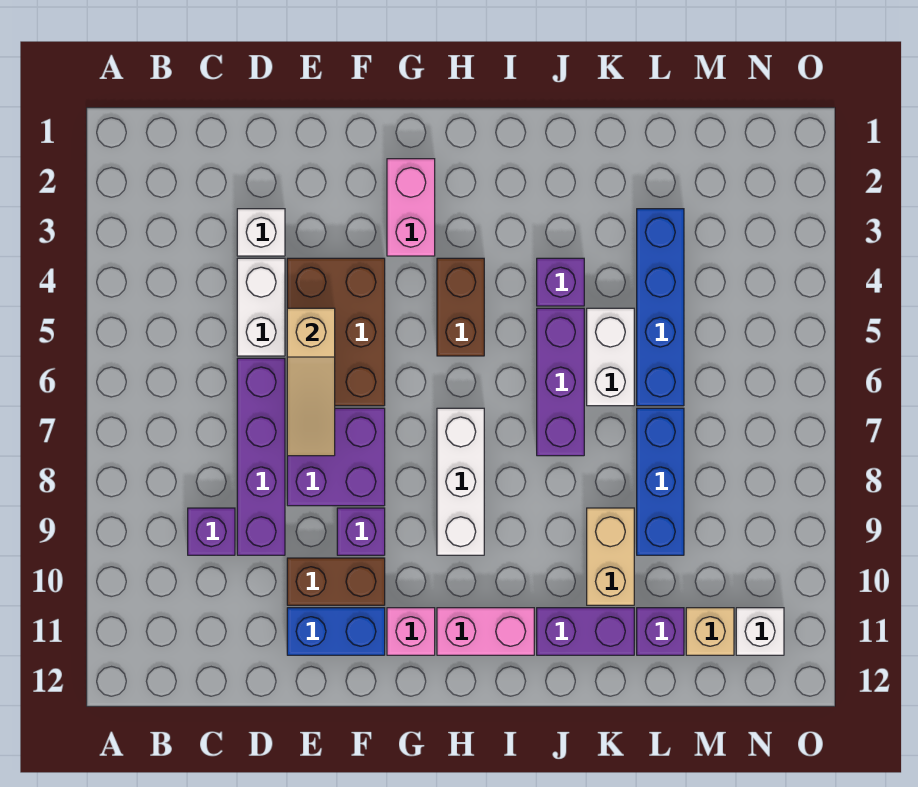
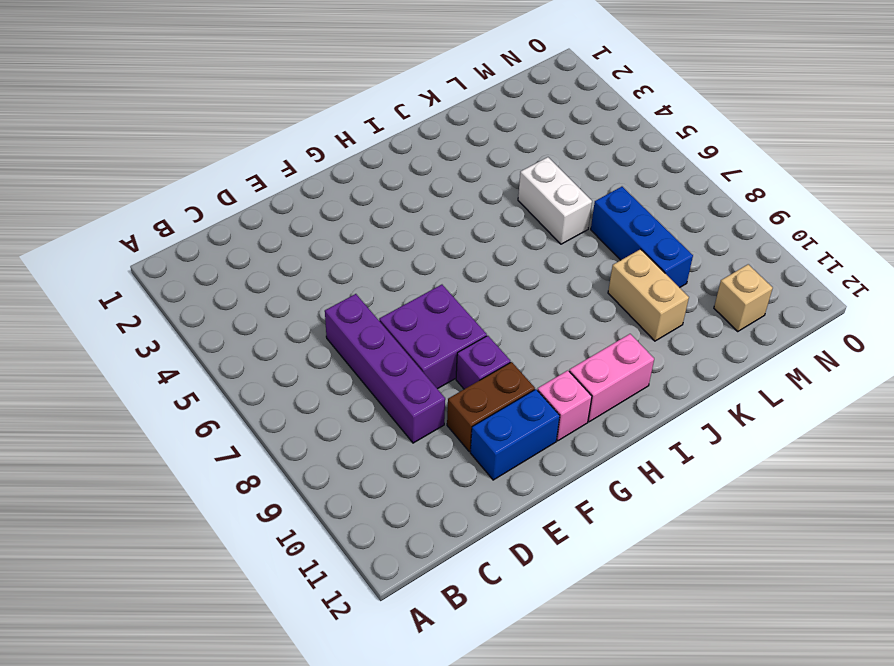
none -> purple brick C9 level 1
none -> white brick D3 level 1
none -> white brick D4:D5 level 1

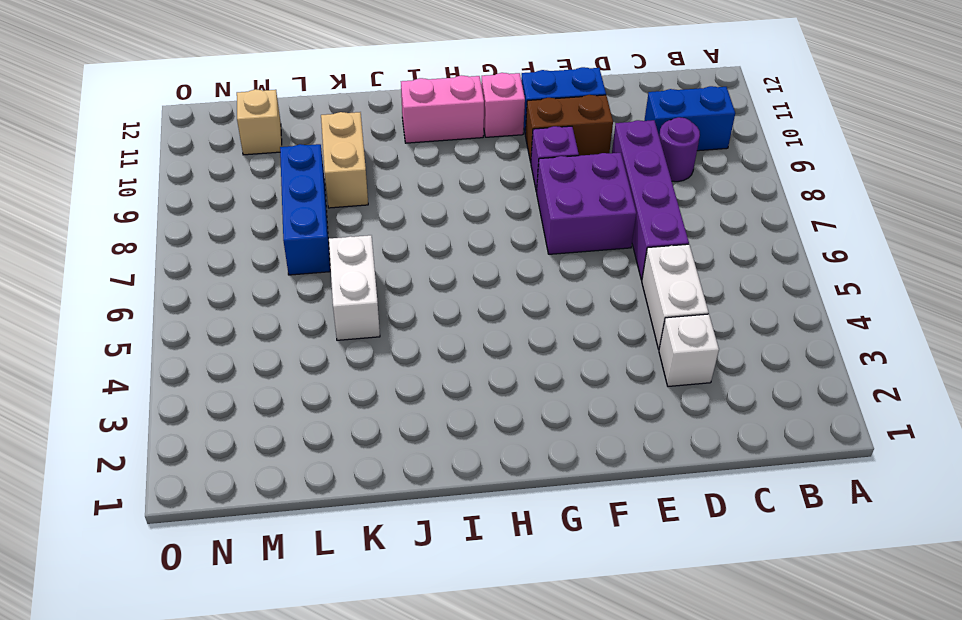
blue brick B10:C10 level 1 -> none
purple round brick C9 level 1 -> purple brick C9 level 1
none -> brown brick E4:F6 level 1
none -> pink brick G2:G3 level 1
none -> brown brick H4:H5 level 1

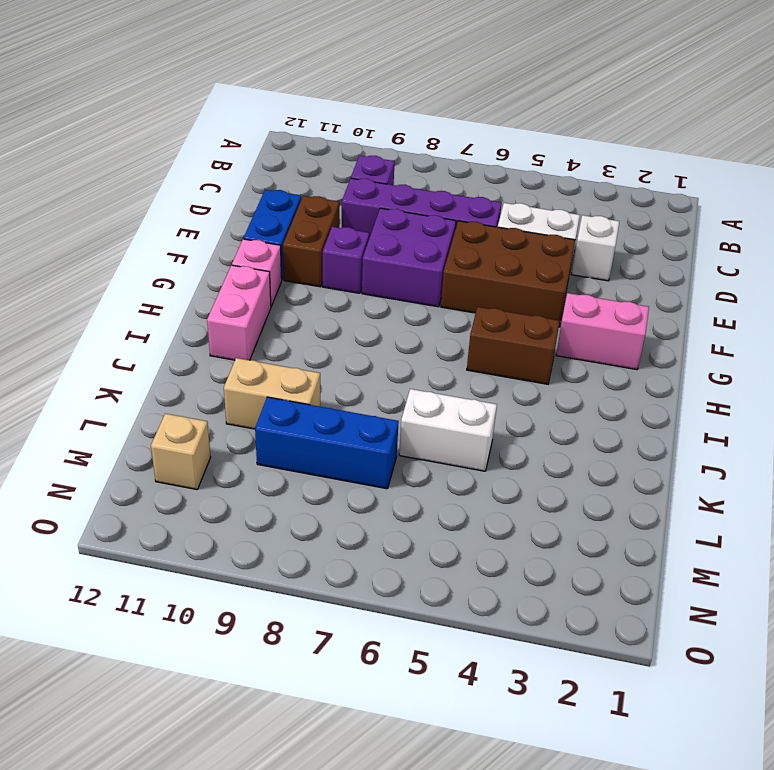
none -> white brick H7:H9 level 1
none -> purple brick J4 level 1
none -> purple brick J5:J7 level 1

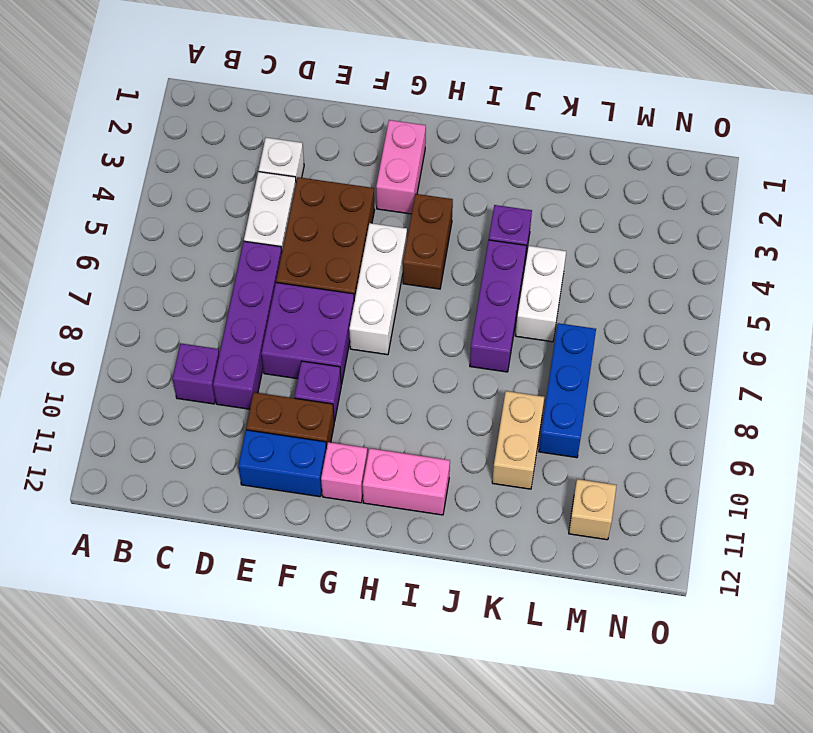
white brick G5:G7 level 1 -> white brick H7:H9 level 1
none -> purple brick J11:K11 level 1
none -> blue brick L3:L6 level 1
none -> purple brick L11 level 1

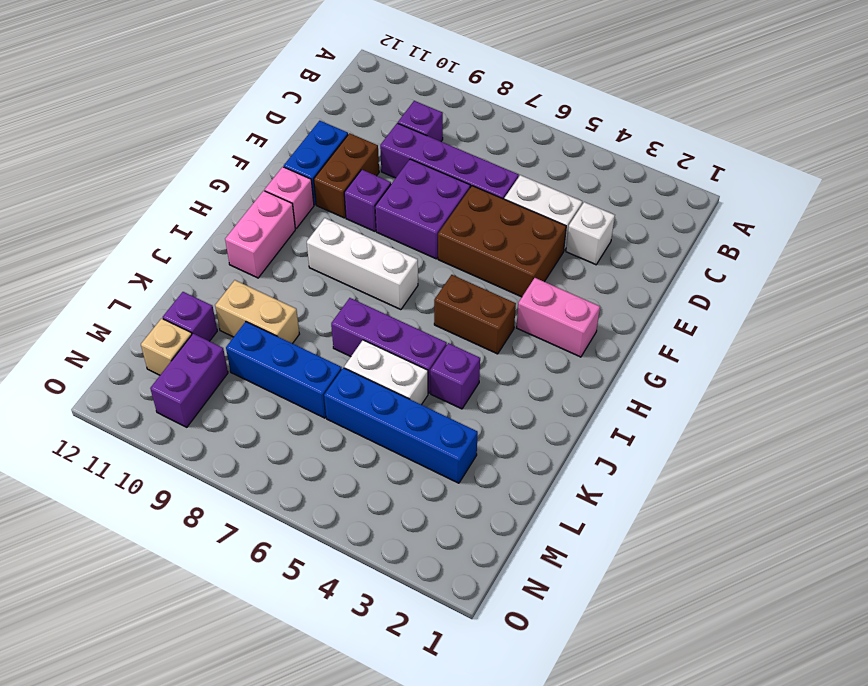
purple brick M10:N10 level 1 -> purple brick J11:K11 level 1
none -> white brick N11 level 1
none -> tan slope E5:E7 level 2 top 5

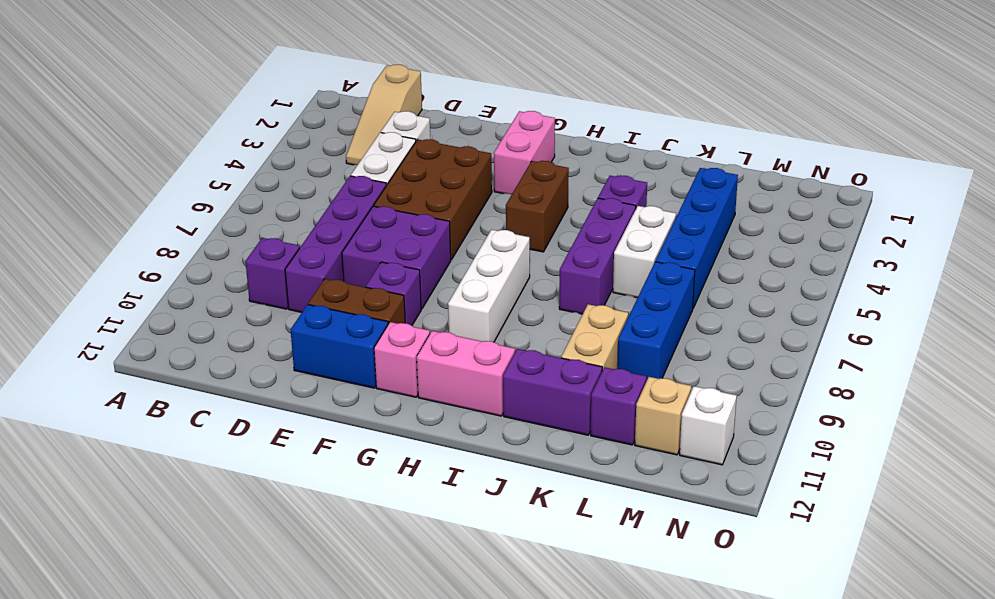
tan slope C1:C3 level 1 top 1 -> tan slope E5:E7 level 2 top 5

